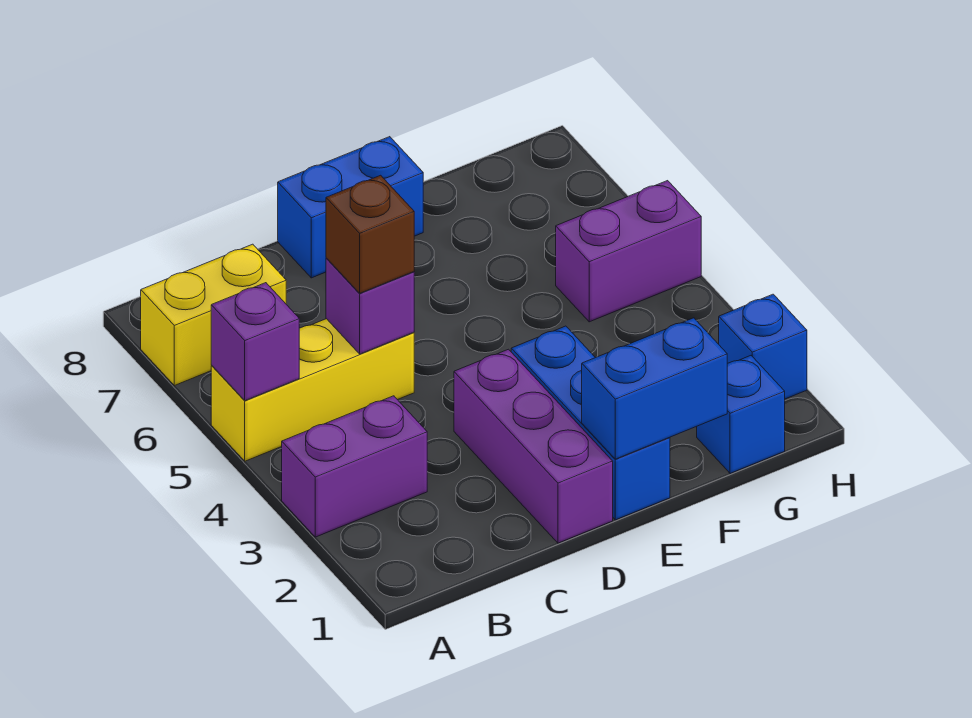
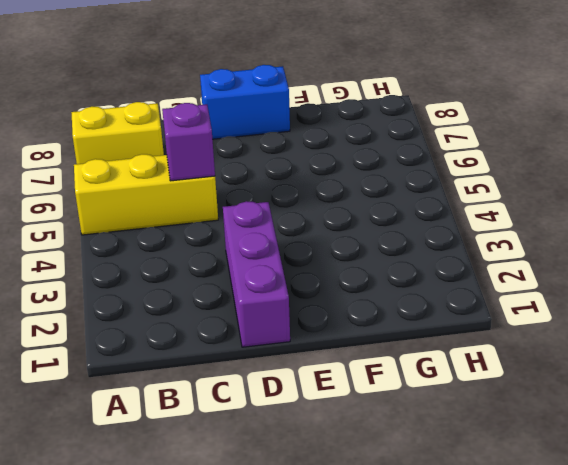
none -> purple brick A3:B3 level 1
none -> blue brick E1:E3 level 1
none -> blue brick G1 level 1

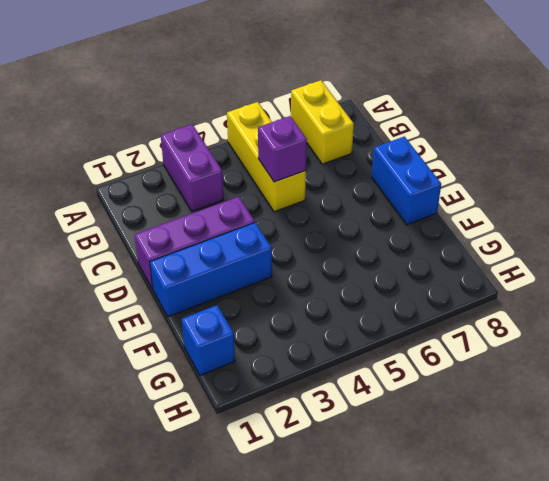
none -> purple brick G5:H5 level 1
none -> blue brick H2 level 1
none -> purple brick A5 level 2

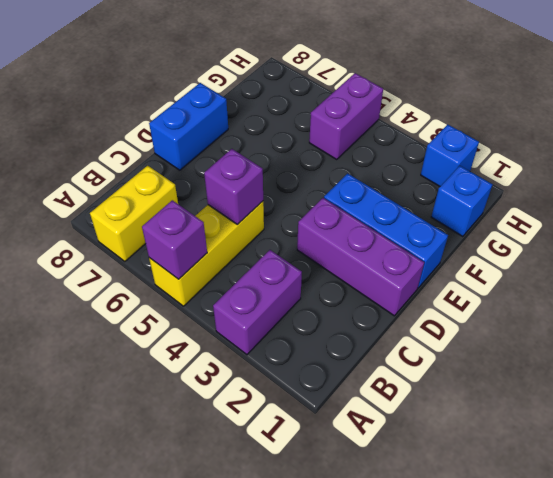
none -> blue brick E1:F1 level 2
none -> brown brick C5 level 3

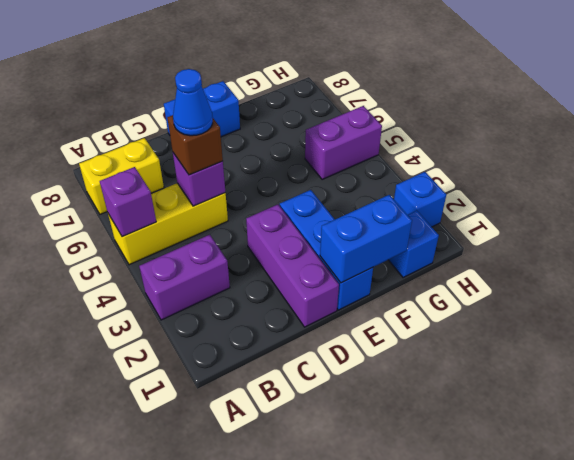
blue cone C5 level 4 -> none

